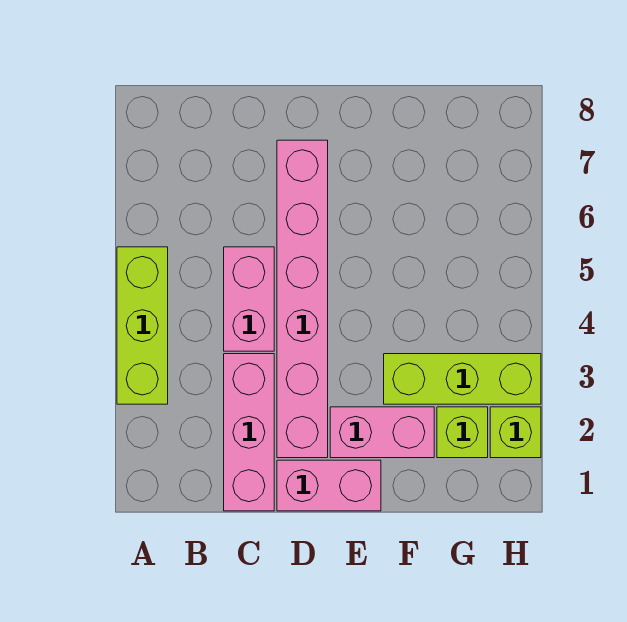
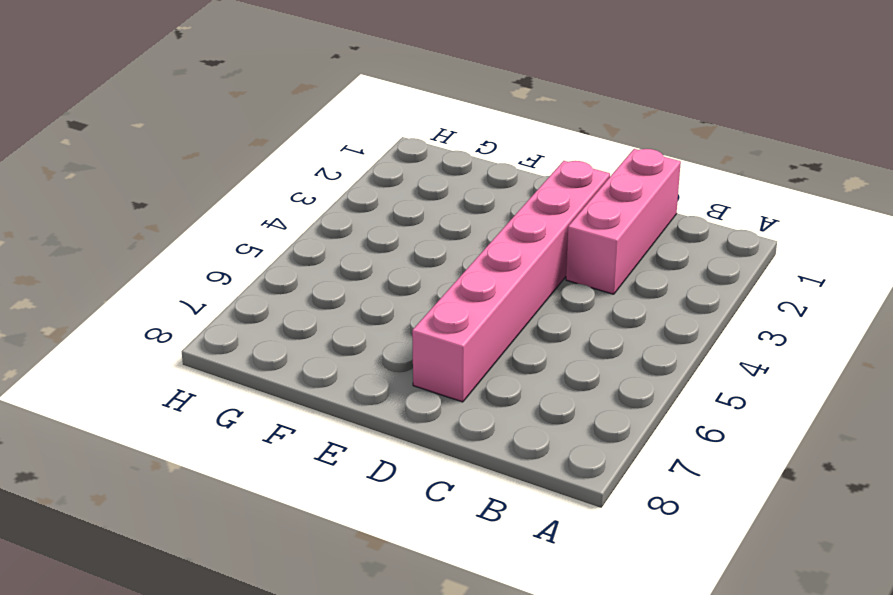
none -> lime brick A3:A5 level 1
none -> pink brick C4:C5 level 1

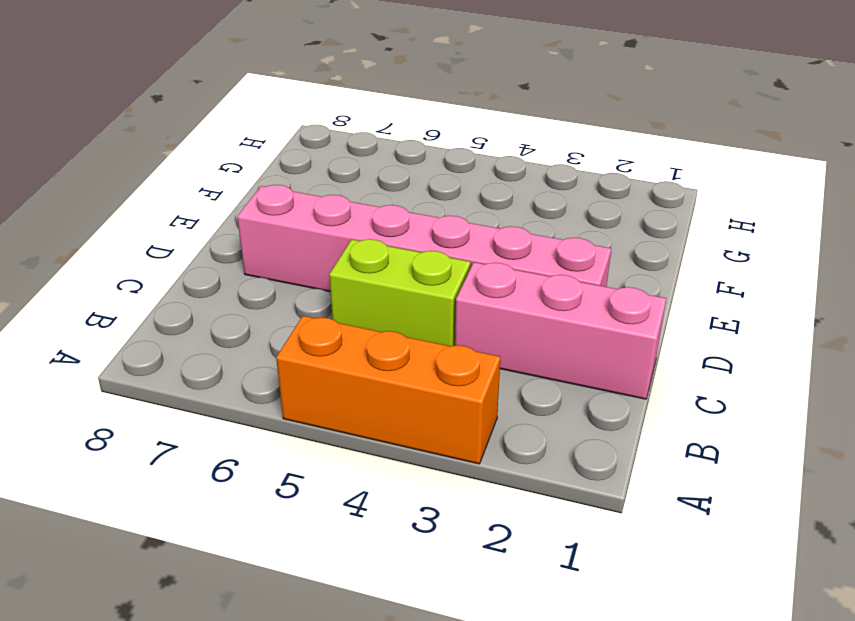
orange brick A3:A5 level 1 -> lime brick A3:A5 level 1
lime brick C4:C5 level 1 -> pink brick C4:C5 level 1
none -> pink brick D1:E1 level 1
none -> pink brick E2:F2 level 1

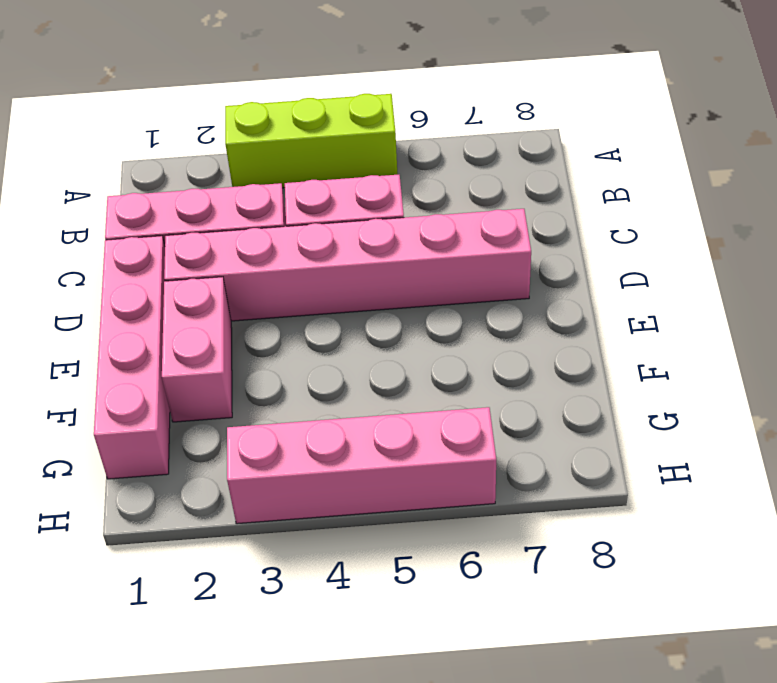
pink brick D1:G1 level 1 -> pink brick D1:E1 level 1
pink brick H3:H6 level 1 -> lime brick F3:H3 level 1
none -> lime brick G2 level 1
none -> lime brick H2 level 1

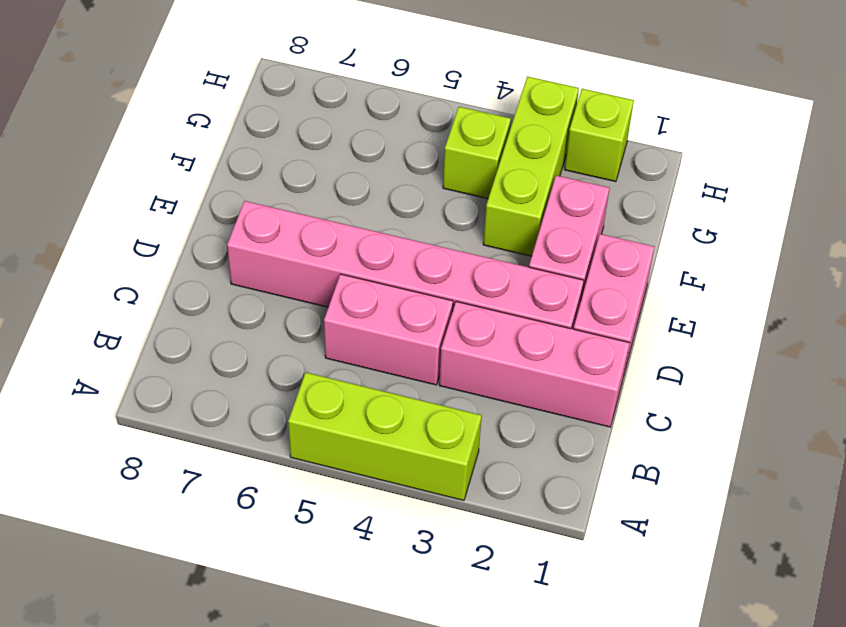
lime brick G4 level 1 -> lime brick G2 level 1

